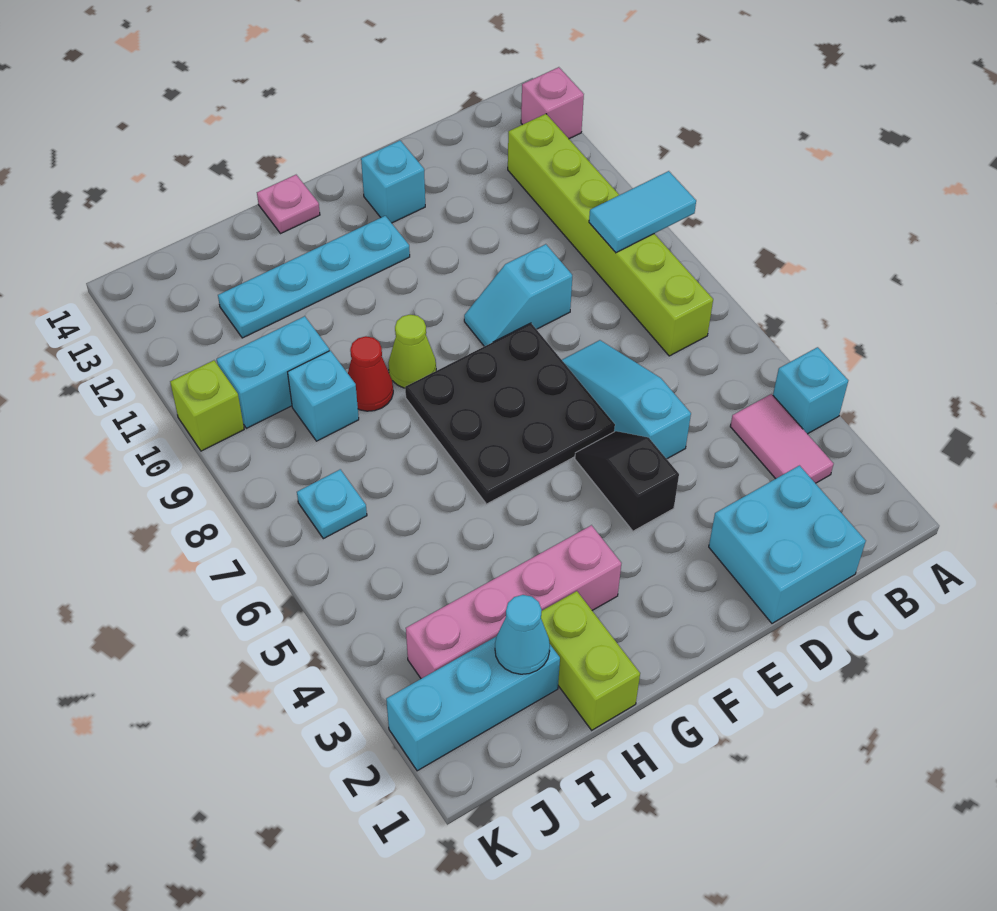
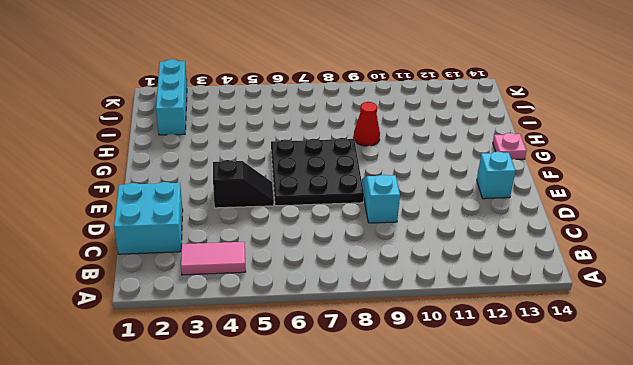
none -> cyan brick A4 level 1
none -> pink brick A13 level 1
none -> lime brick B7:B12 level 1

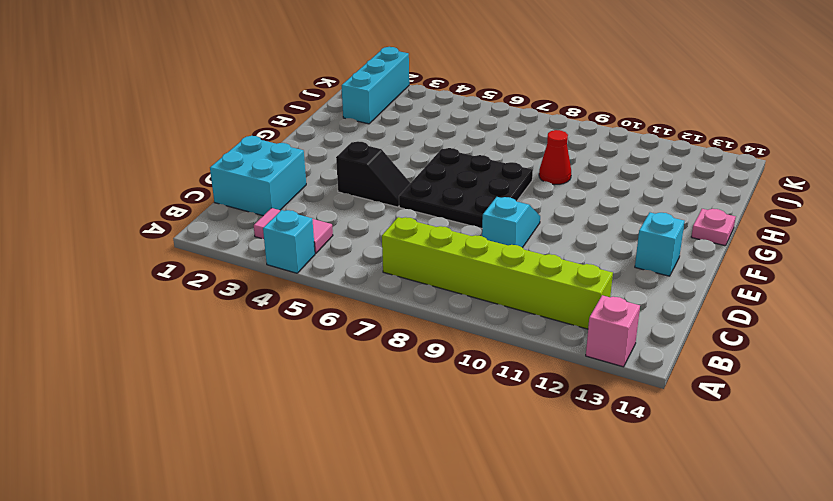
none -> cyan slope D5:D7 level 1 top 5
none -> cyan plate F12:I12 level 1
none -> pink brick G3:J3 level 1

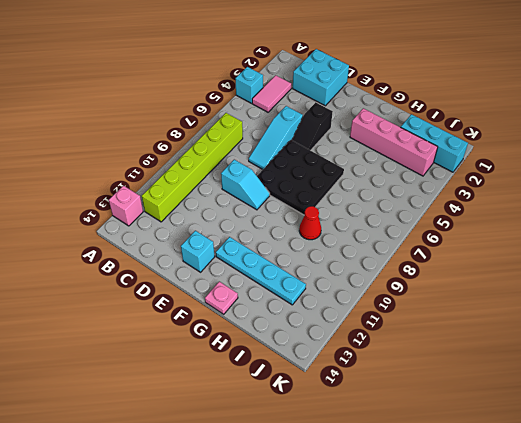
none -> lime cone G9 level 1
none -> lime brick H1:H2 level 1
none -> cyan brick I9 level 1

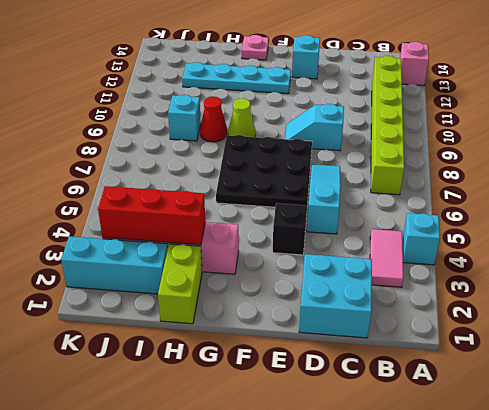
red brick H3:J3 level 2 -> none
none -> cyan brick I10:J10 level 1
none -> cyan plate J7 level 1
none -> lime brick K10 level 1

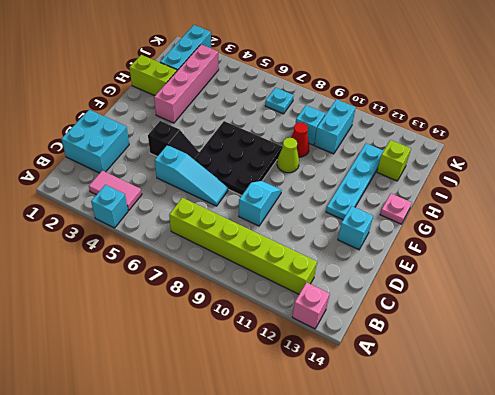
lime brick I13 level 1 -> lime brick K10 level 1
none -> cyan tile A9:B9 level 2
none -> cyan cone I2 level 2

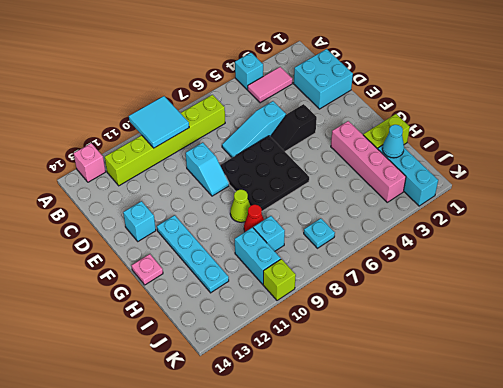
cyan tile A9:B10 level 2 -> cyan tile A9:B9 level 2

